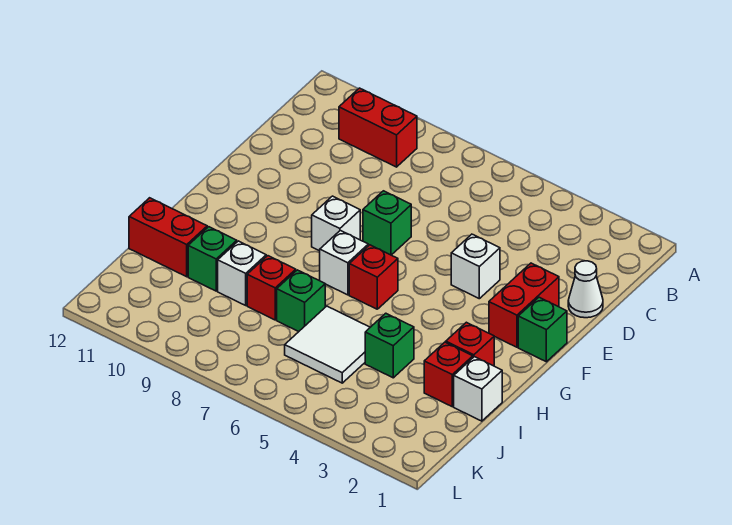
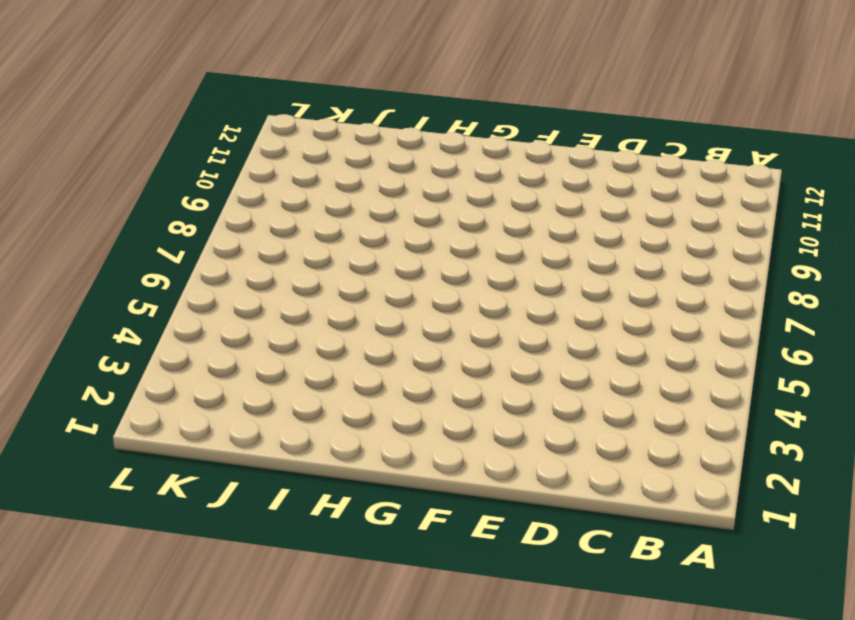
none -> red brick B9:B10 level 1
none -> white cone D1 level 1
none -> red brick E2:F2 level 1

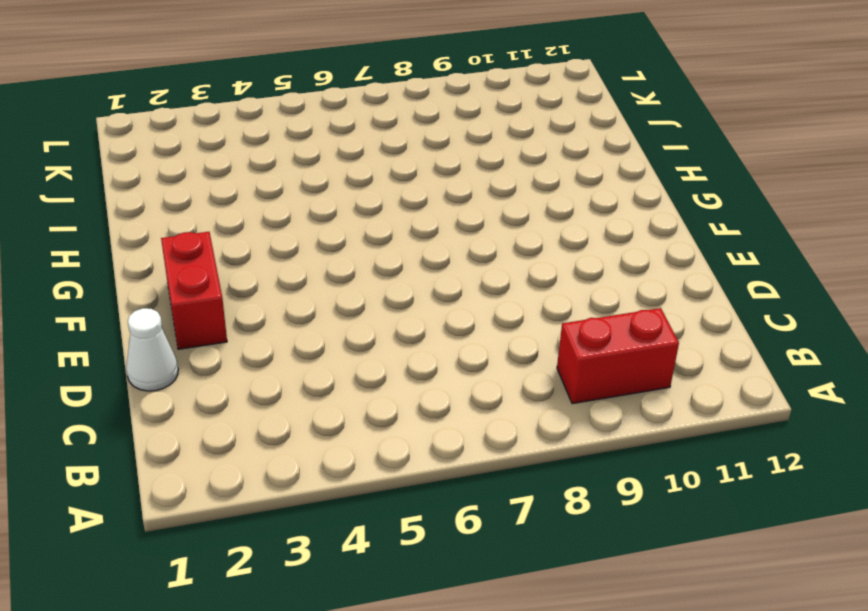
none -> white brick E4 level 1
none -> green brick E7 level 1
none -> green brick F1 level 1

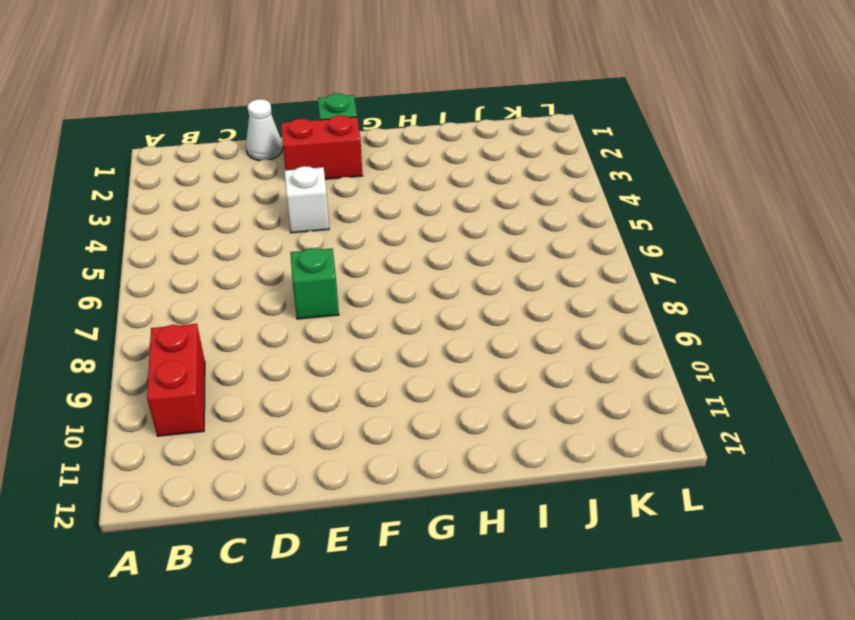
none -> white brick F8 level 1
none -> red brick G6 level 1
none -> white brick G7 level 1

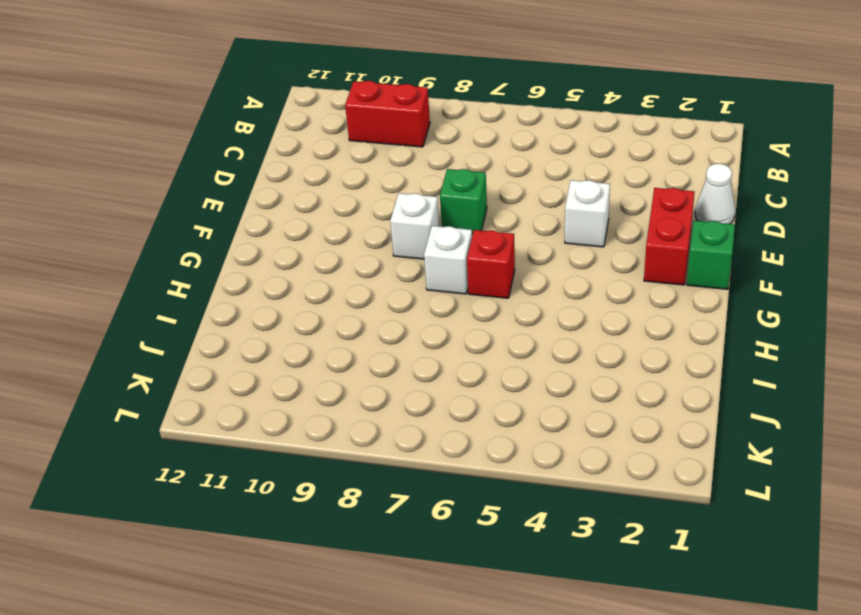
none -> red brick H2 level 1
none -> white brick I1 level 1
none -> red brick I2 level 1

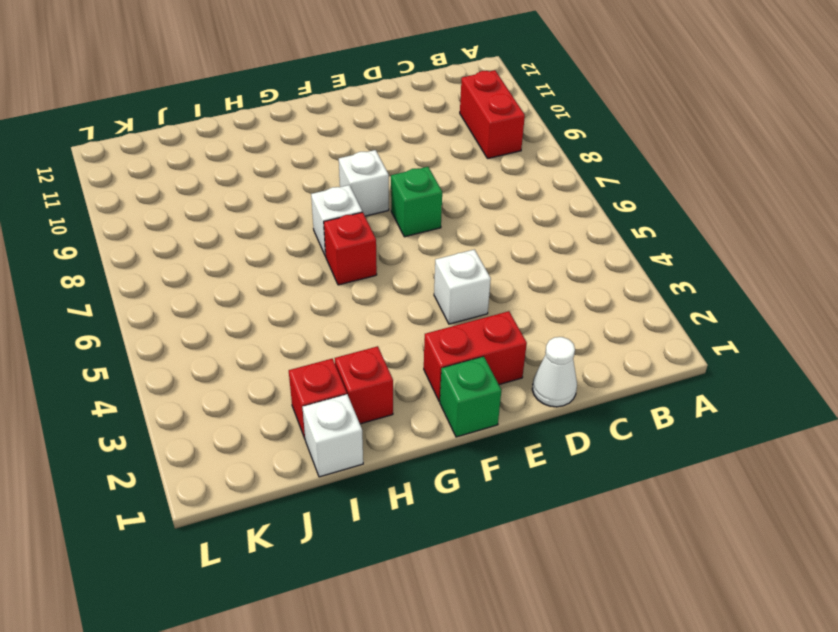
none -> green brick I4 level 1
none -> white tile I5:J6 level 1
none -> green brick I7 level 1

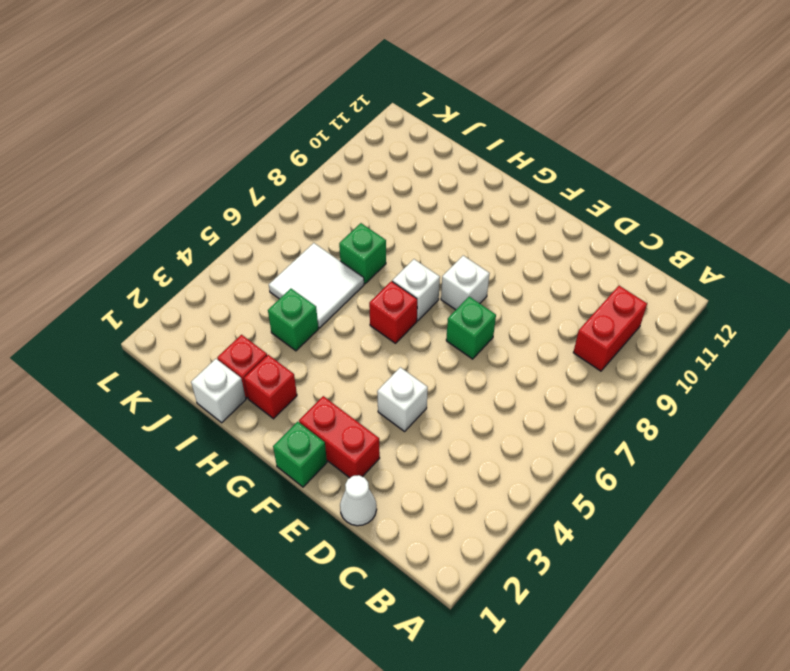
none -> red brick I8 level 1
none -> white brick I9 level 1
none -> green brick I10 level 1

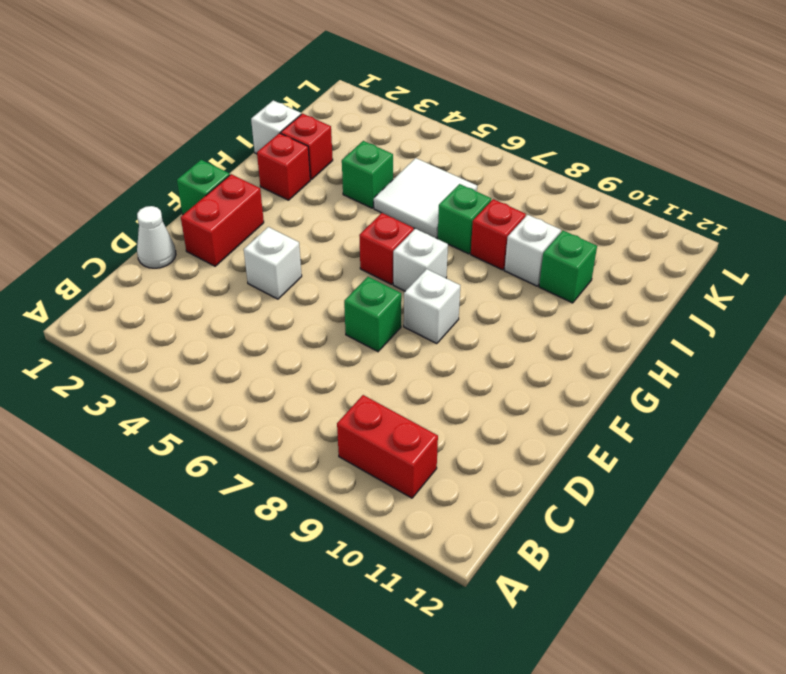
none -> red brick I11:I12 level 1

